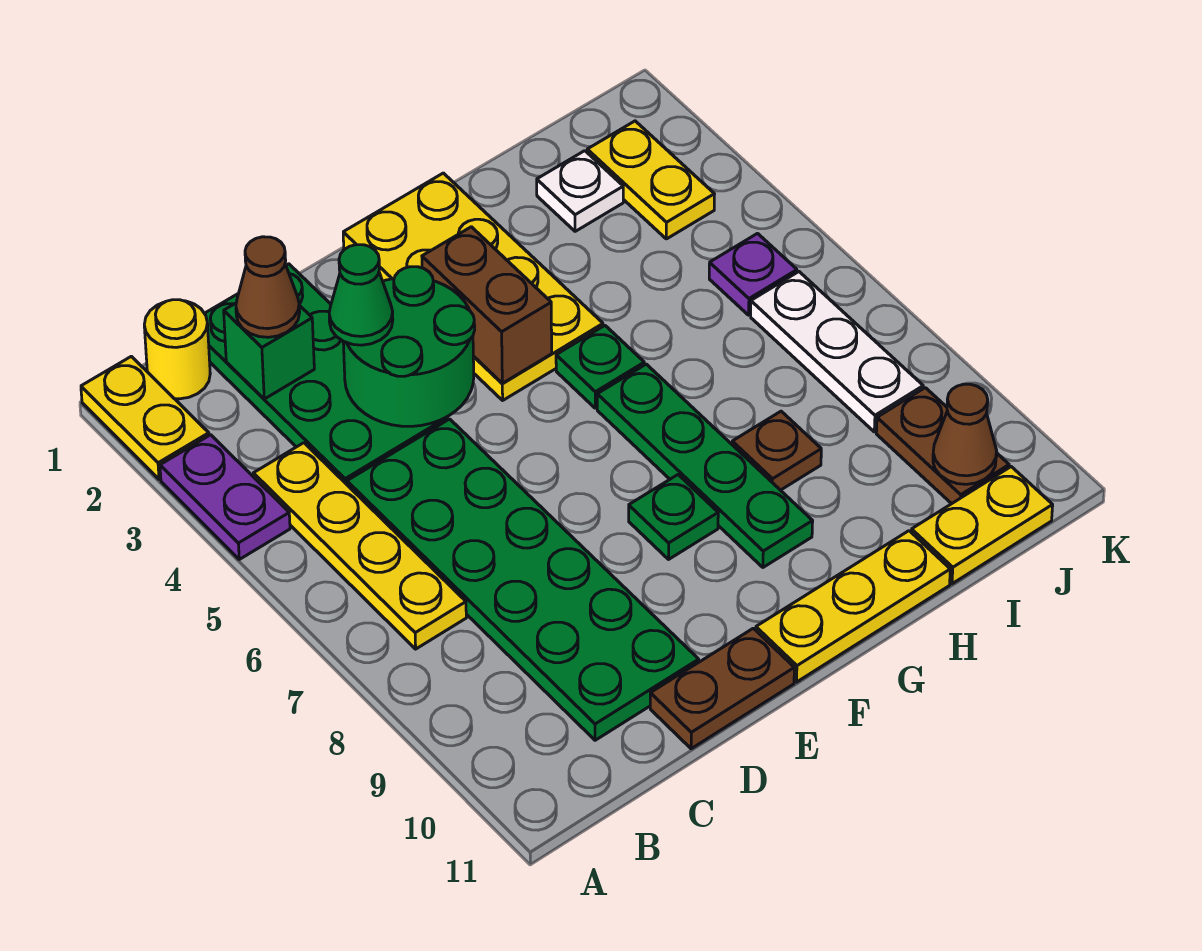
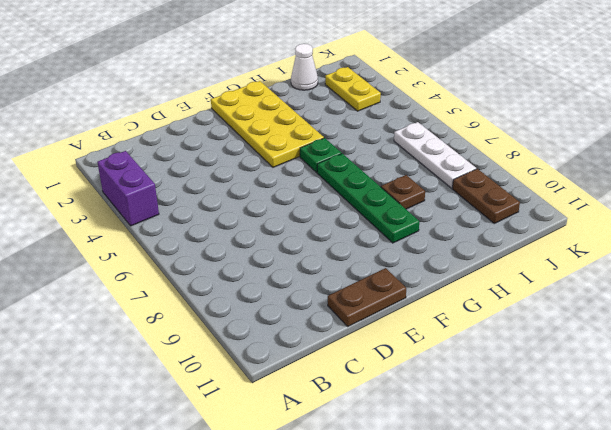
purple brick A3:A4 level 1 -> purple plate A3:A4 level 1
white cone I1 level 1 -> none
none -> yellow plate A1:A2 level 1
none -> yellow round brick B1 level 1
none -> yellow plate B4:B7 level 1

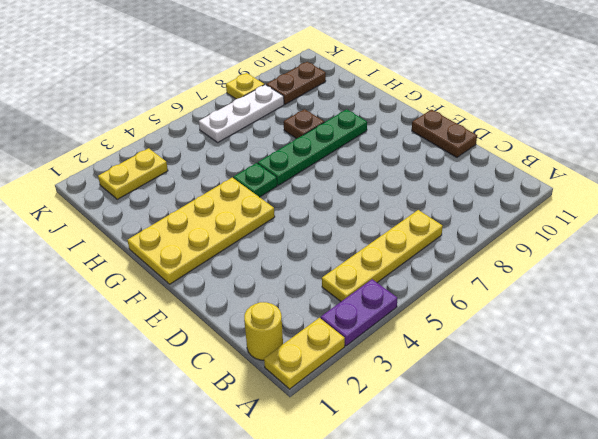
yellow plate K8 level 1 -> none
none -> green plate C1:D4 level 1
none -> green plate C5:D10 level 1
none -> green plate F8 level 1

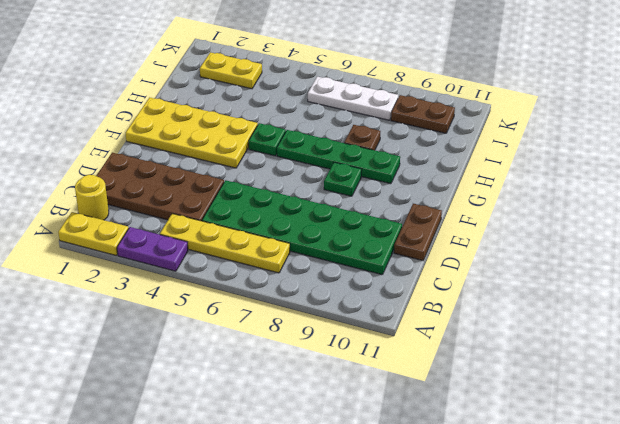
brown plate C1:D4 level 1 -> green plate C1:D4 level 1
none -> yellow plate F11:H11 level 1
none -> white plate I2 level 1
none -> yellow plate I11:J11 level 1

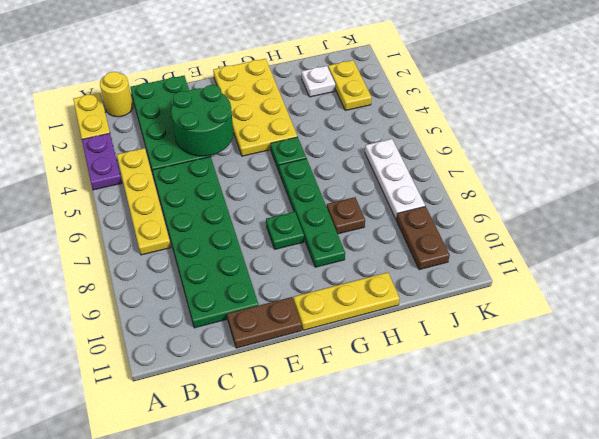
none -> yellow plate I11:J11 level 1
none -> purple plate J5 level 1
none -> green brick C2 level 2

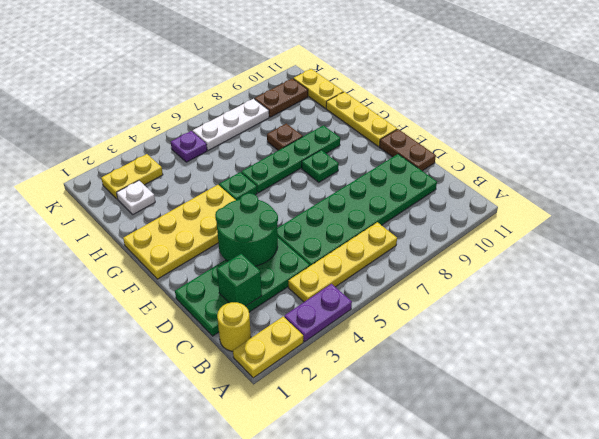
none -> brown brick F3:F4 level 2
none -> brown cone J10 level 2
none -> brown cone C2 level 3

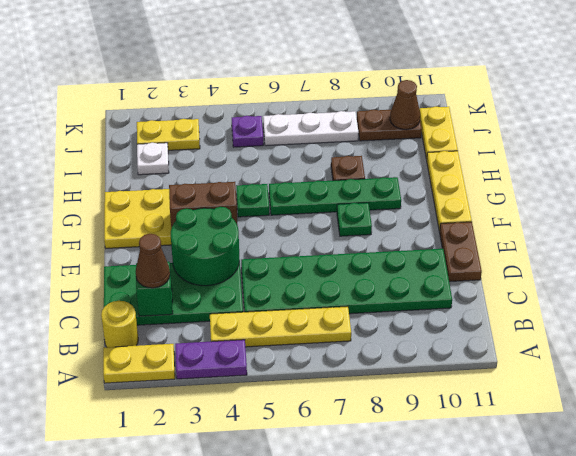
none -> green cone D3 level 3

